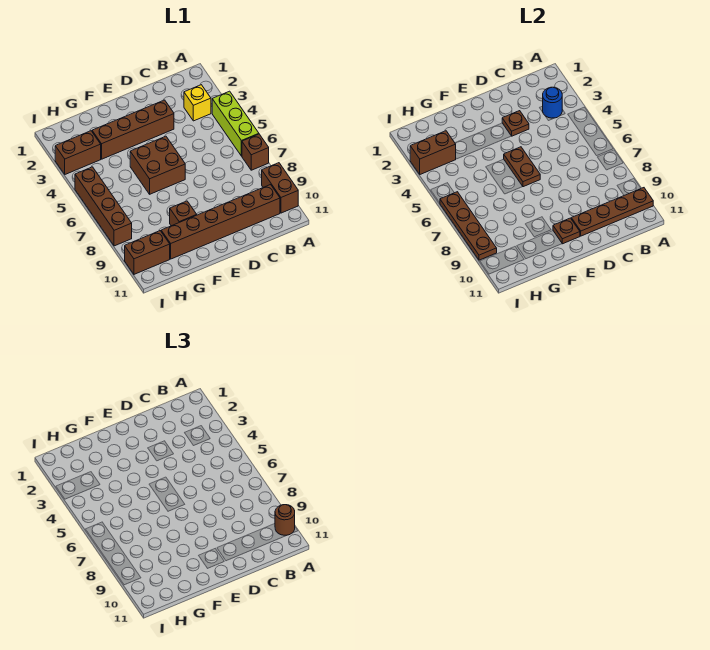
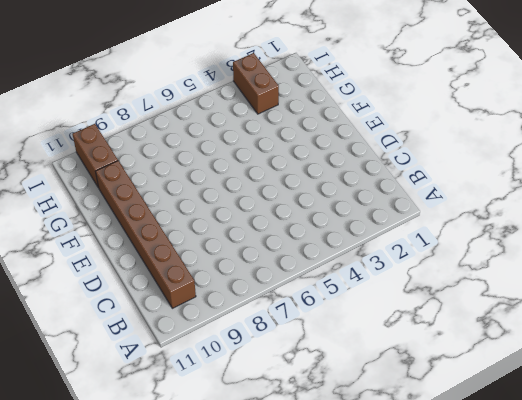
none -> lime brick A4:A6 level 1
none -> brown brick A7 level 1
none -> brown brick A9:A10 level 1

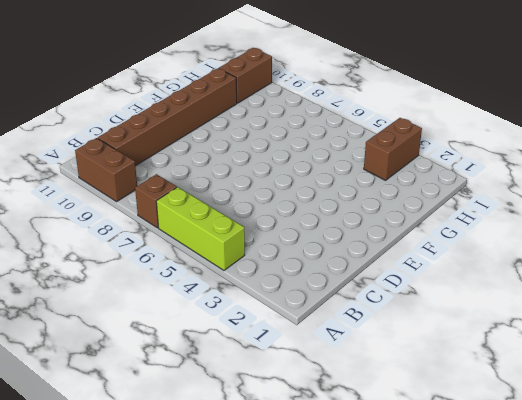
none -> yellow brick B3 level 1
none -> brown brick D3:G3 level 1
none -> brown brick E5:F6 level 1

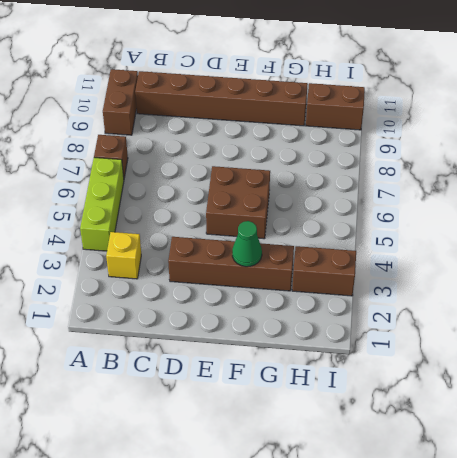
green cone F3 level 2 -> none
none -> brown brick F9 level 1
none -> brown brick I5:I8 level 1
none -> brown plate A10:D10 level 2

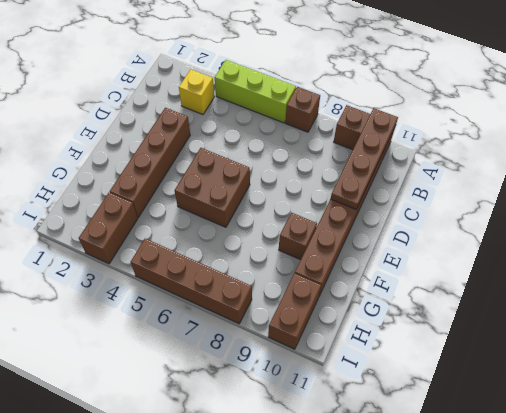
none -> blue round brick B3 level 2
none -> brown plate D3 level 2
none -> brown plate E5:E6 level 2

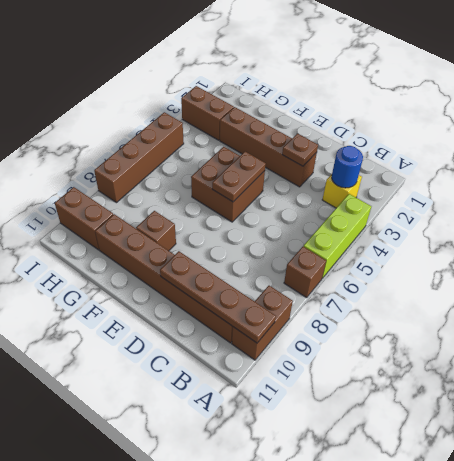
none -> brown plate E10 level 2
none -> brown brick H3:I3 level 2
none -> brown plate I6:I9 level 2

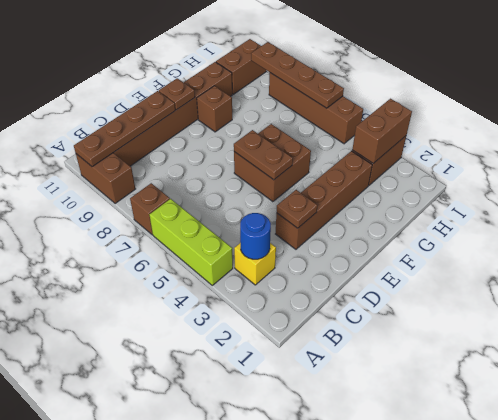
none -> brown round brick A10 level 3

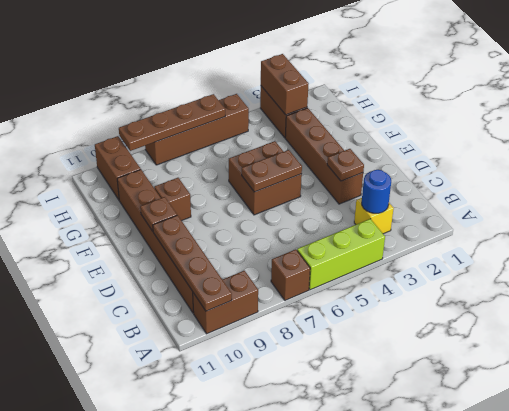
none -> brown round brick A10 level 3

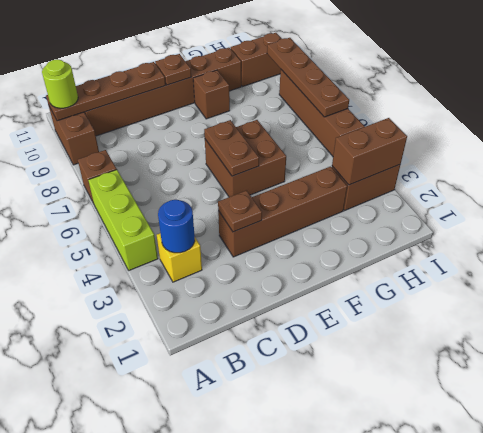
lime round brick A10 level 3 -> brown round brick A10 level 3

